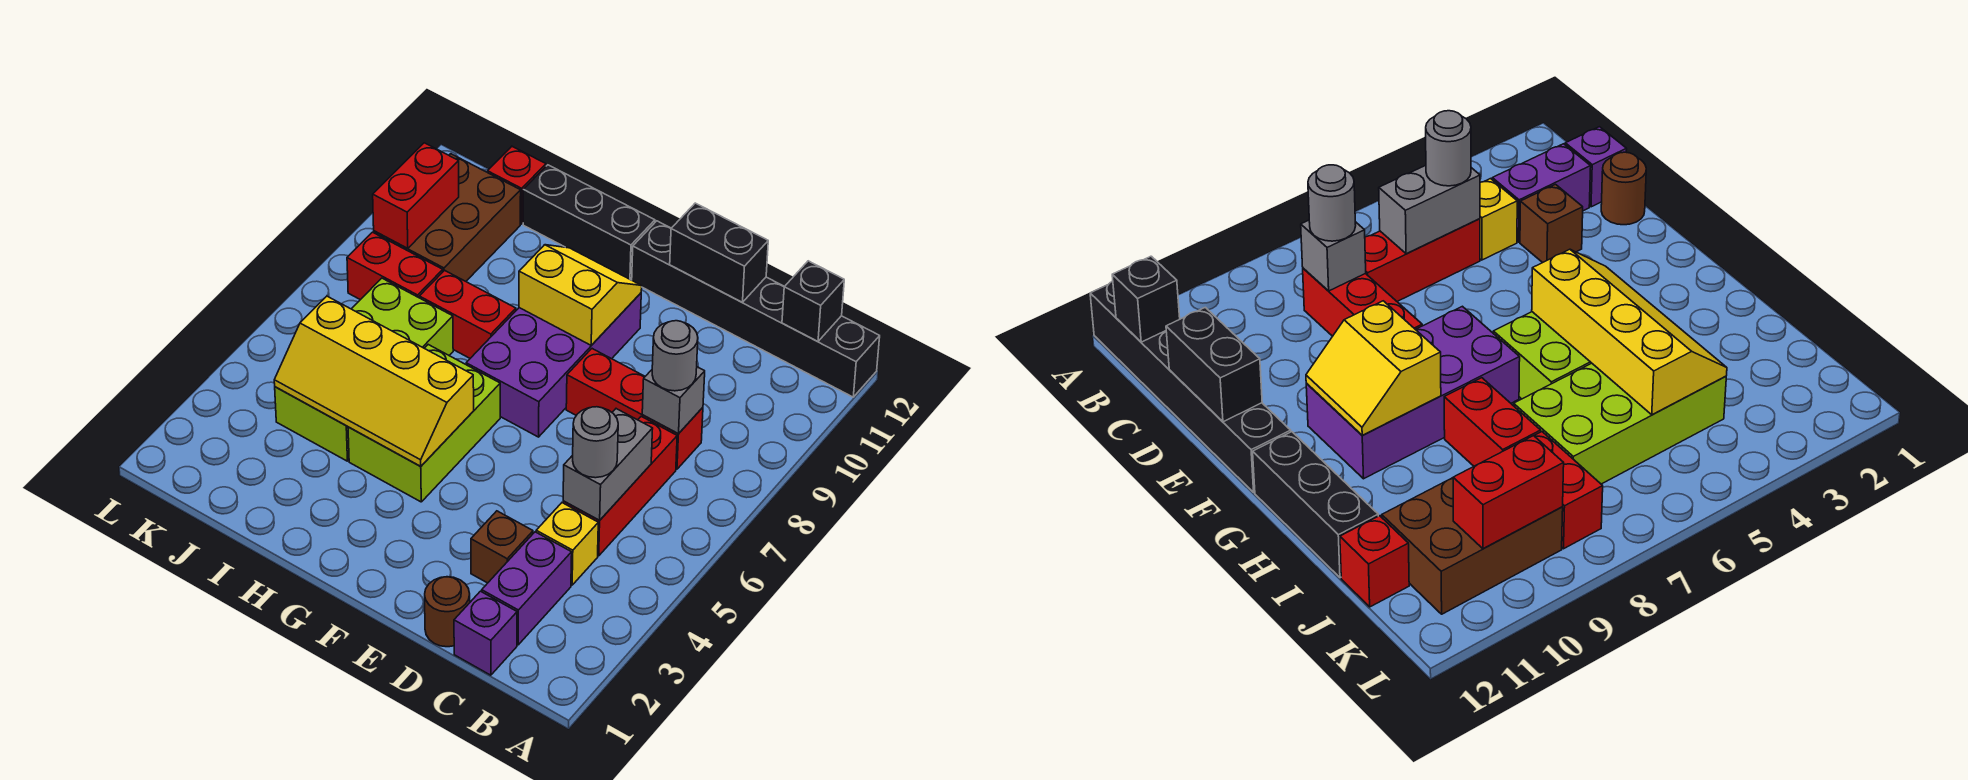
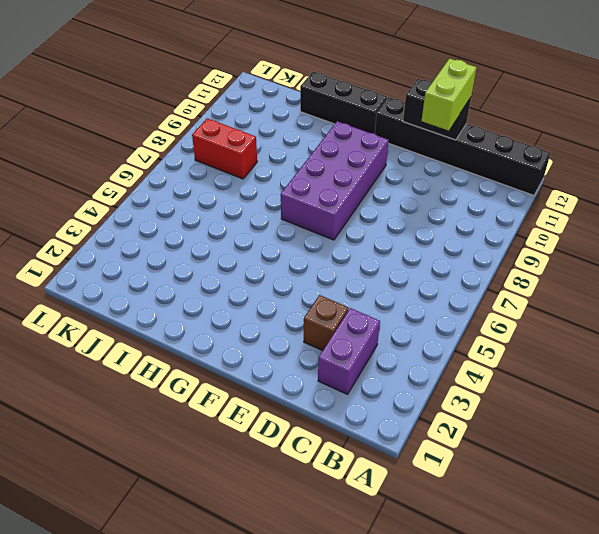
lime brick D11:D12 level 3 -> none
none -> purple brick C1 level 1
none -> yellow brick C4 level 1
none -> red brick C5:C7 level 1

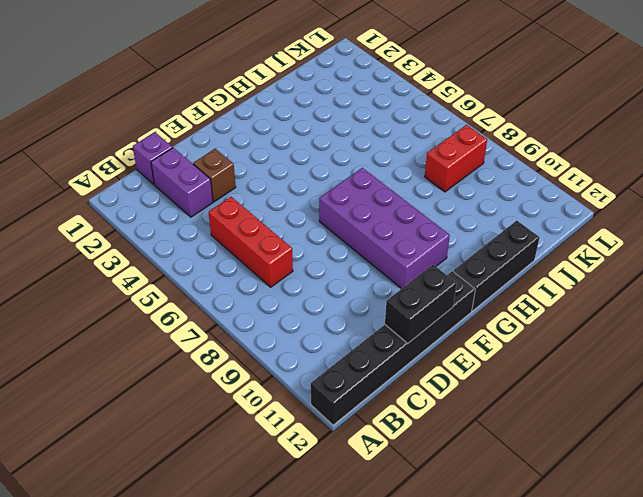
none -> yellow brick C4 level 1
none -> red brick C8:E8 level 1
none -> brown round brick D1 level 1

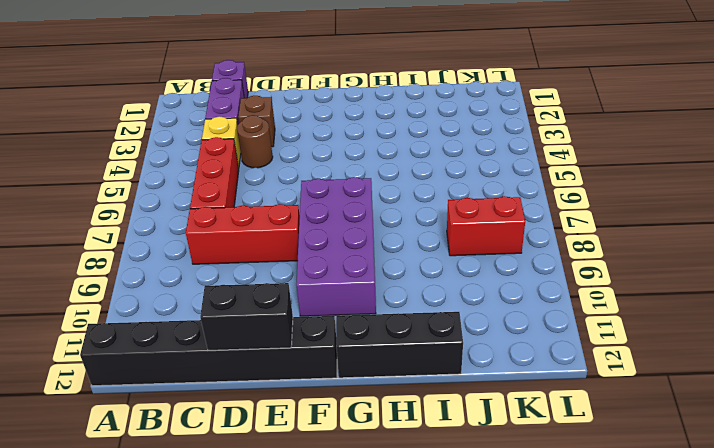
brown round brick D4 level 1 -> brown round brick D1 level 1
none -> lime brick G4:H6 level 1
none -> red brick H8:I8 level 1
none -> lime brick I4:J7 level 1

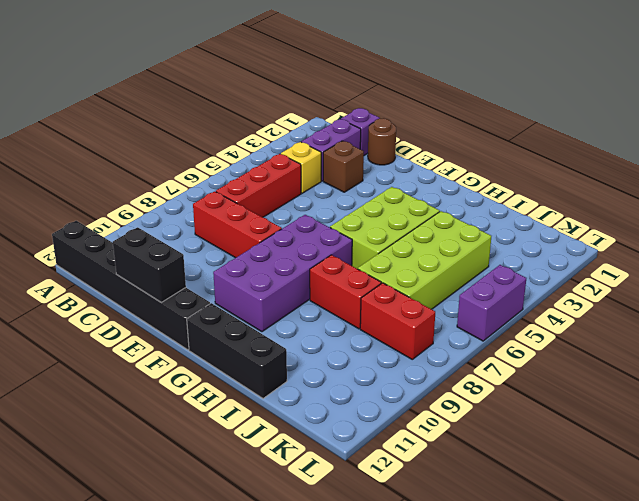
purple brick L5:L6 level 1 -> none
none -> brown brick J9:K11 level 1
none -> red brick J12 level 1
none -> black brick B12 level 2

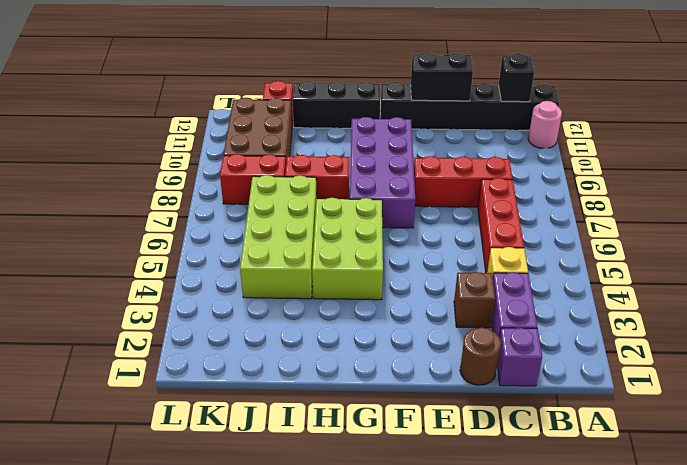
pink round brick A11 level 1 -> none
none -> grey brick C5:C6 level 2
none -> grey brick C8 level 2
none -> yellow slope F9:G10 level 2 top 9

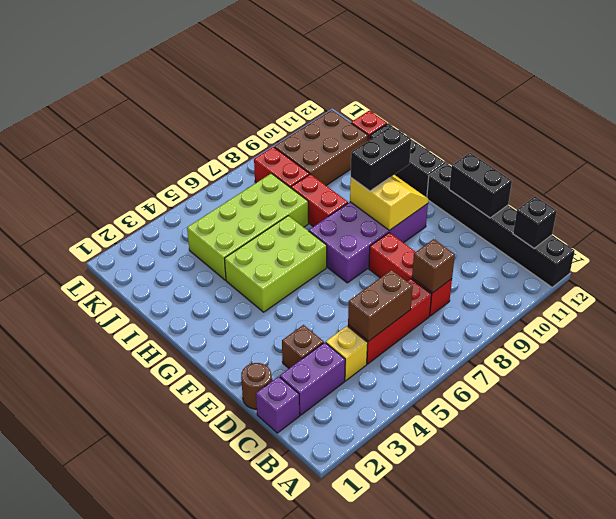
brown brick C5:C6 level 2 -> grey brick C5:C6 level 2
brown brick C8 level 2 -> grey brick C8 level 2
black brick G9:G10 level 3 -> none
none -> yellow slope G4:J5 level 2 top 5
none -> red brick K9:K10 level 2
none -> grey round brick C5 level 3

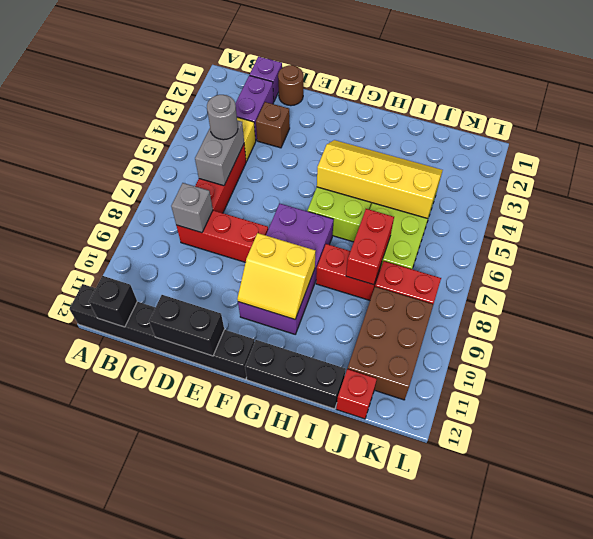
red brick I7:I8 level 2 -> red brick K9:K10 level 2
none -> grey round brick C8 level 3

